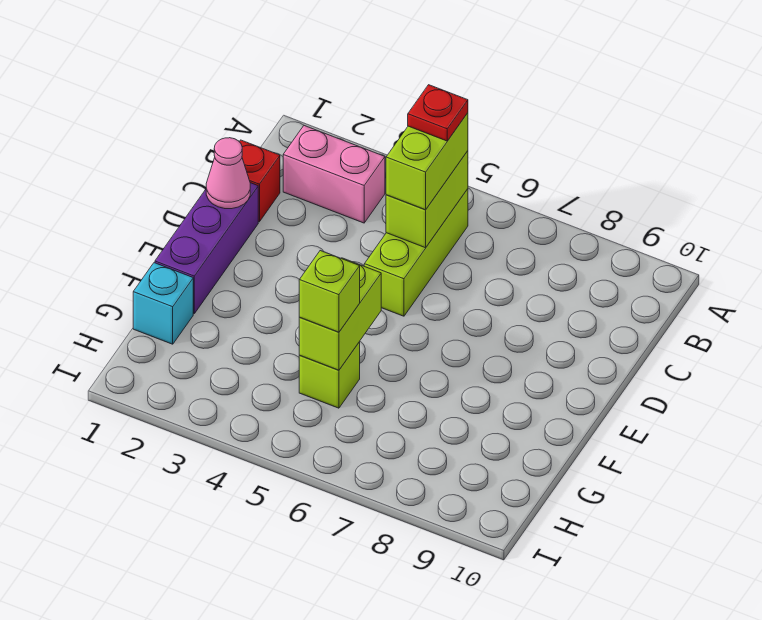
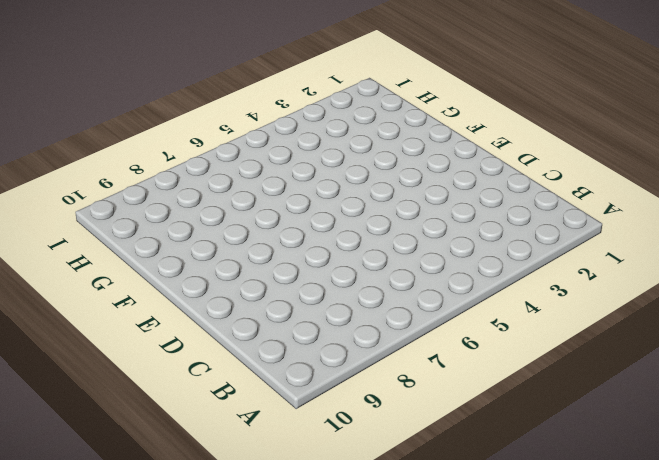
none -> pink brick B2:B3 level 1
none -> lime brick B5:D5 level 1
none -> red brick C1 level 1

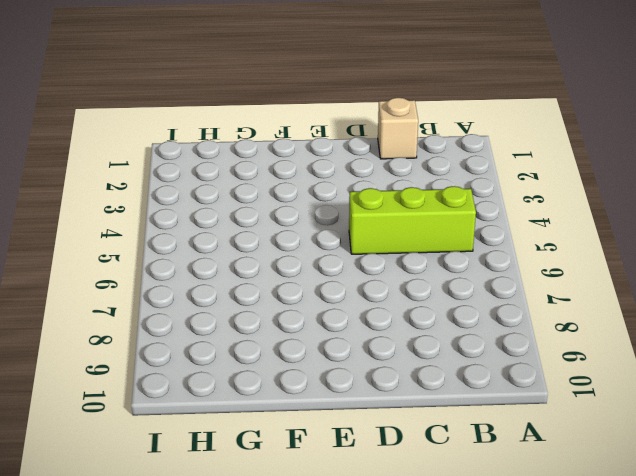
tan brick C1 level 1 -> red brick C1 level 1
none -> pink brick B2:B3 level 1
none -> purple brick D1:F1 level 1
none -> cyan brick G1 level 1

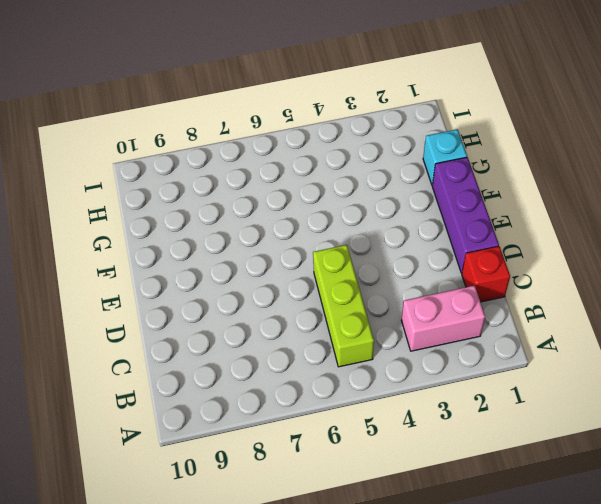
none -> lime brick G5 level 1
none -> lime brick B5:C5 level 2
none -> pink cone D1 level 2

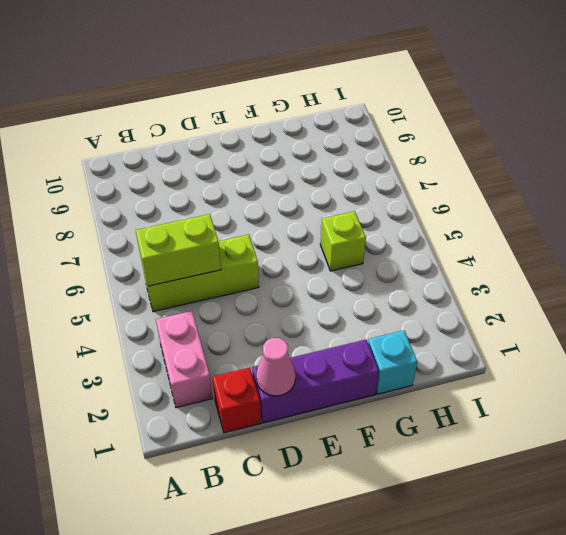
none -> lime brick F5:G5 level 2
none -> lime brick B5:C5 level 3
none -> lime brick G5 level 3

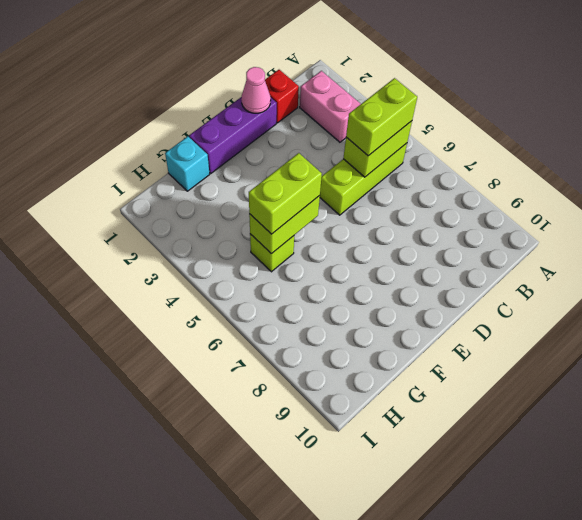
lime brick F5:G5 level 3 -> lime brick G5 level 3
none -> red plate B5 level 4

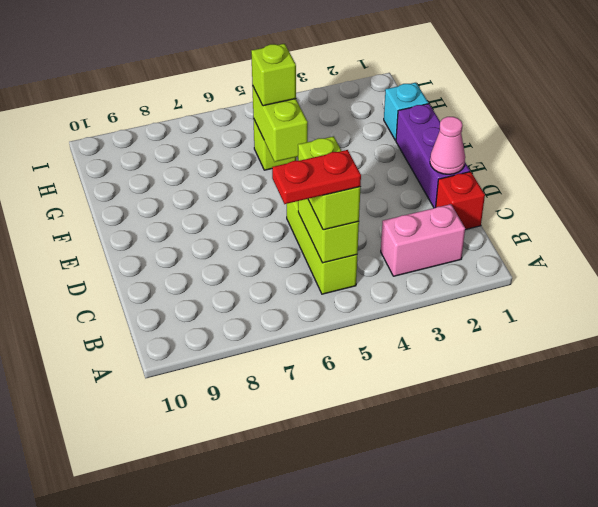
red plate B5:B6 level 4 -> red plate B5 level 4

